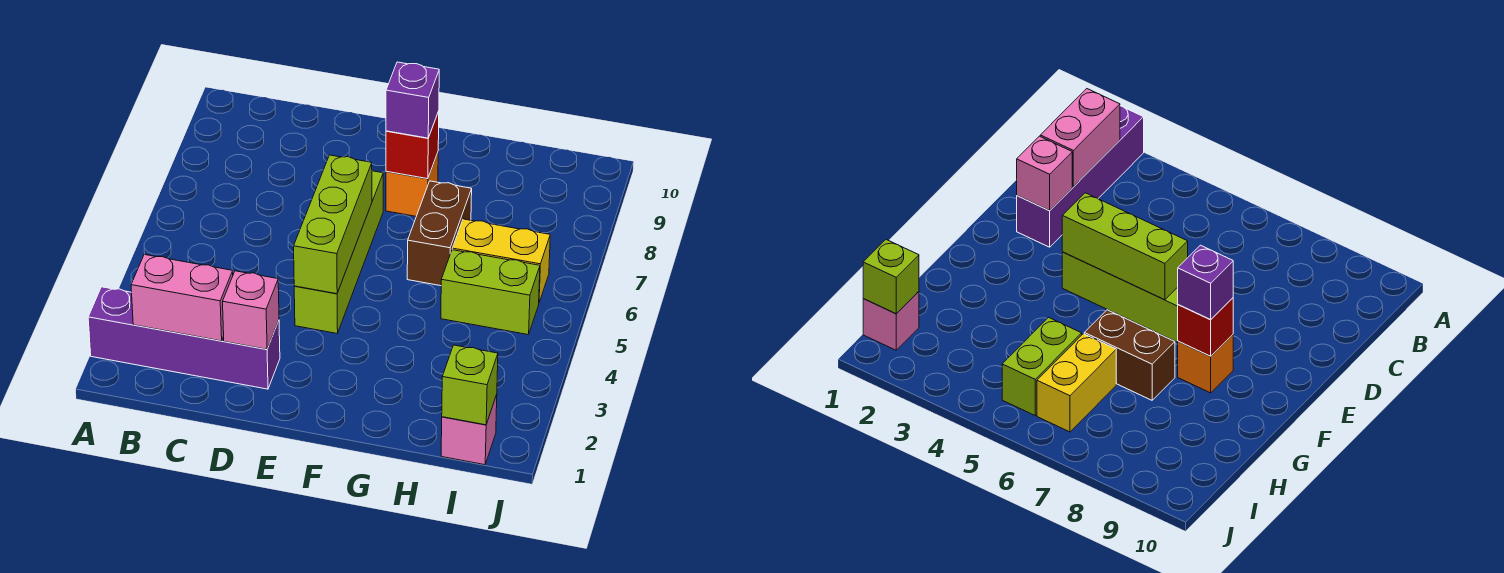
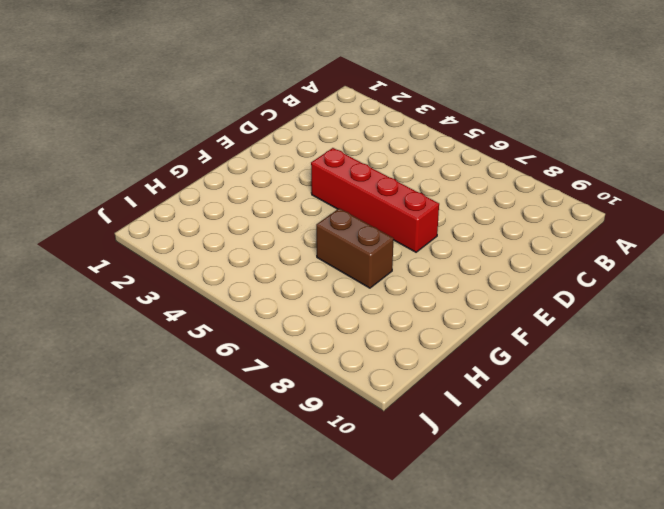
red brick E4:E7 level 1 -> lime brick E4:E7 level 1
none -> purple brick A2:D2 level 1
none -> orange brick F8 level 1
none -> lime brick H5:I5 level 1

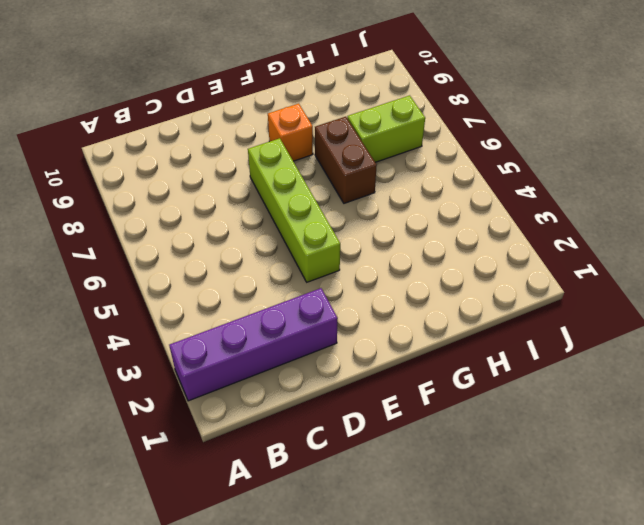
lime brick H7:I7 level 1 -> lime brick H5:I5 level 1
none -> yellow brick H6:I6 level 1
none -> pink brick I1 level 1
none -> pink brick B2:C2 level 2

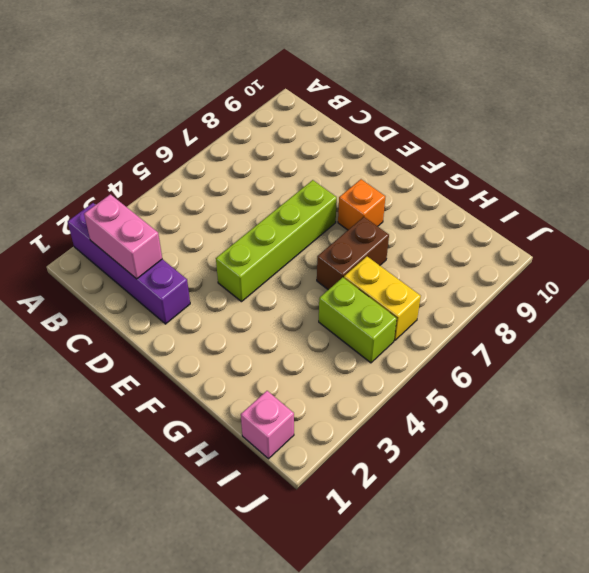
none -> pink brick D2 level 2
none -> lime brick E4:E6 level 2
none -> red brick F8 level 2

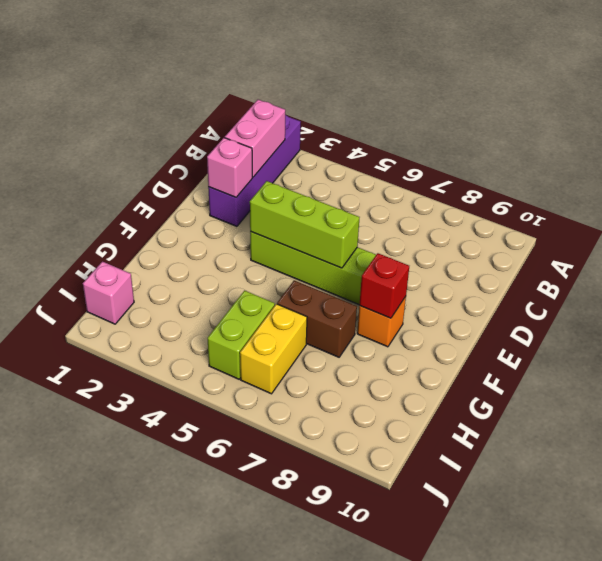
none -> lime brick I1 level 2
none -> purple brick F8 level 3

